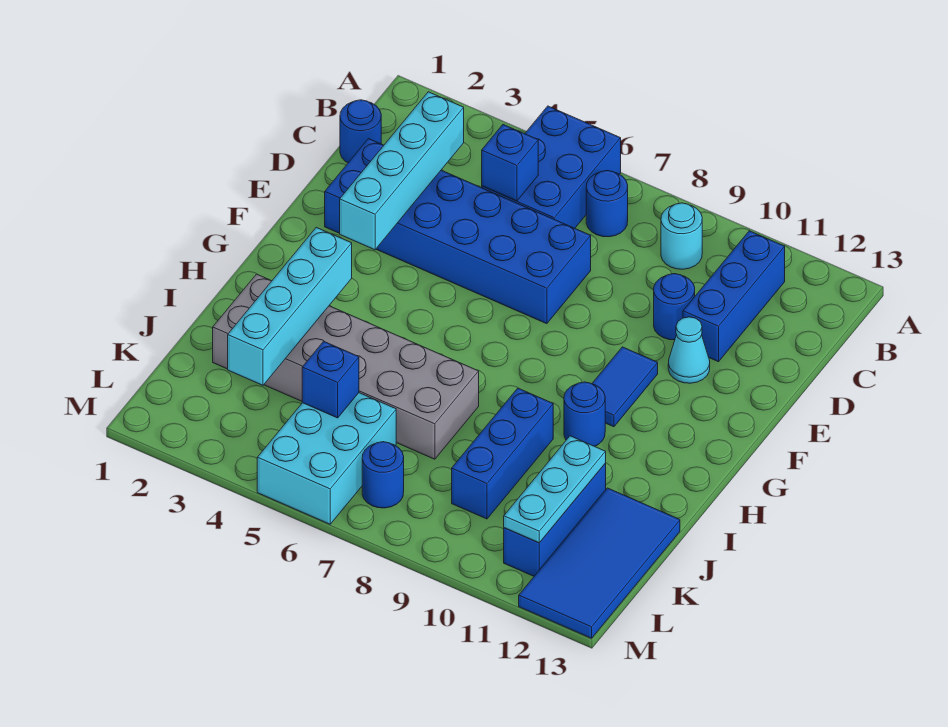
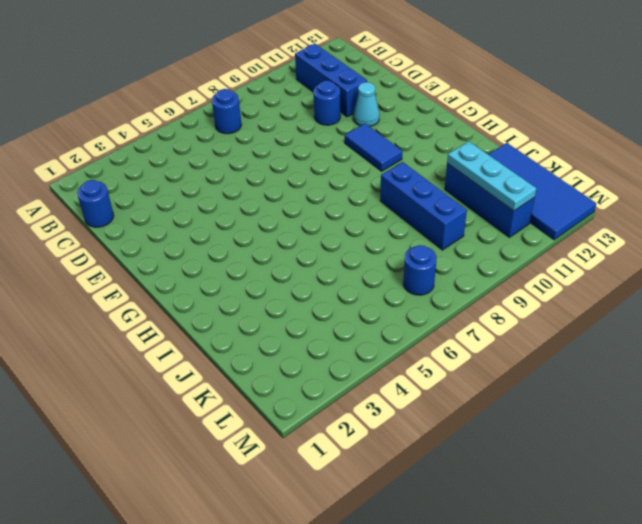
none -> blue brick A5:C6 level 1
none -> cyan round brick B9 level 1
none -> blue brick D2:E7 level 1

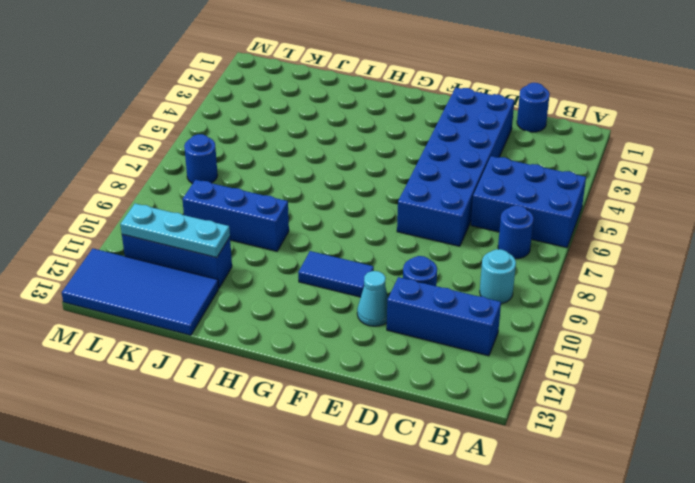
none -> blue round brick H10 level 1
none -> grey brick I2:J7 level 1
none -> cyan brick K5:M6 level 1

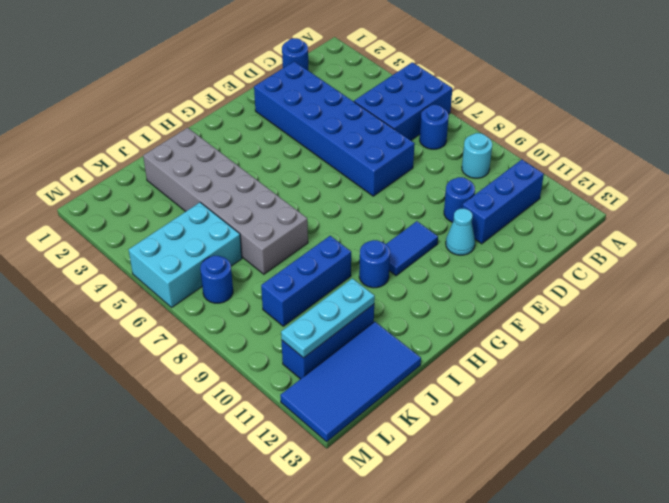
none -> cyan brick C3:F3 level 2
none -> blue brick C5 level 2
none -> cyan brick H3:K3 level 2

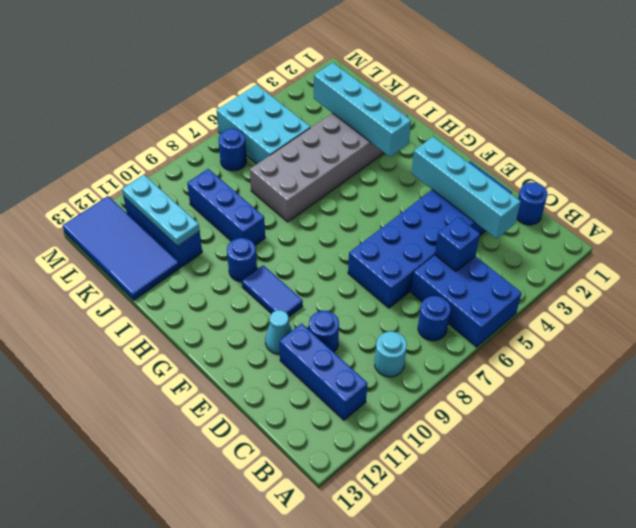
none -> blue brick K5 level 2

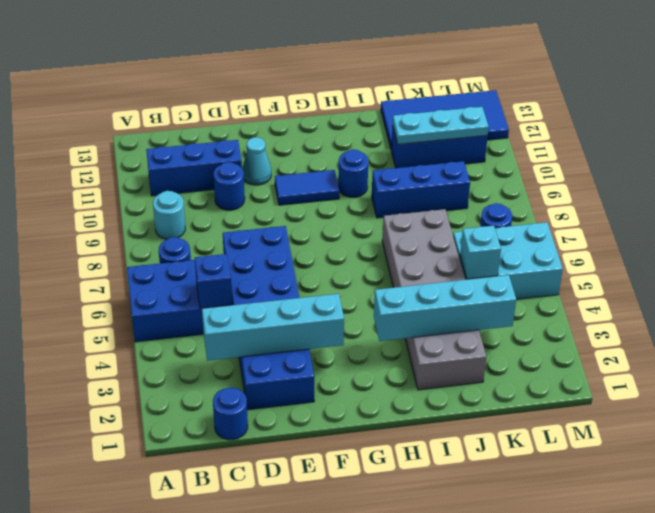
cyan brick K5 level 2 -> blue brick K5 level 2

